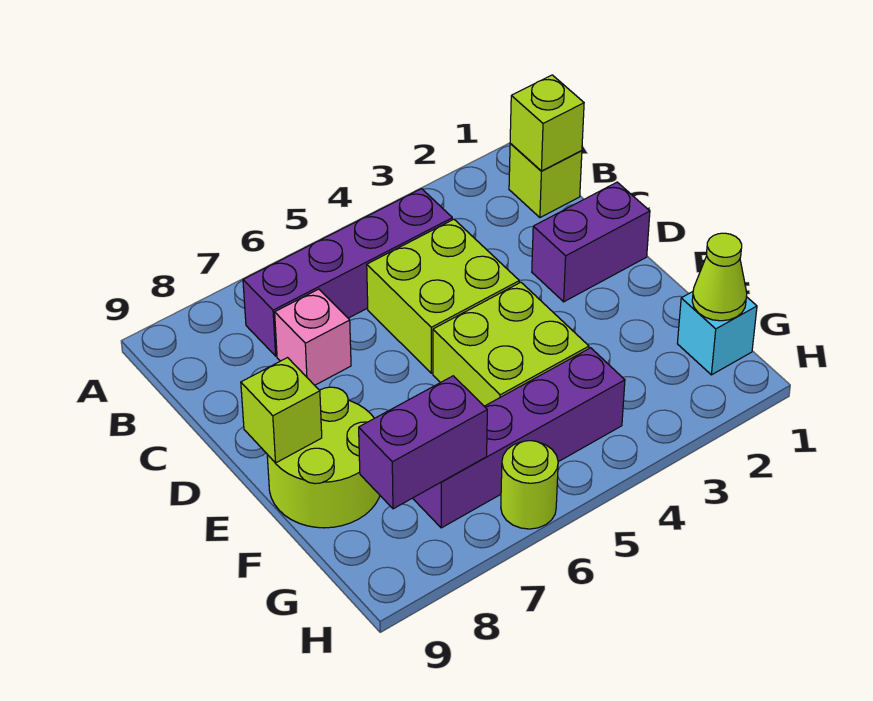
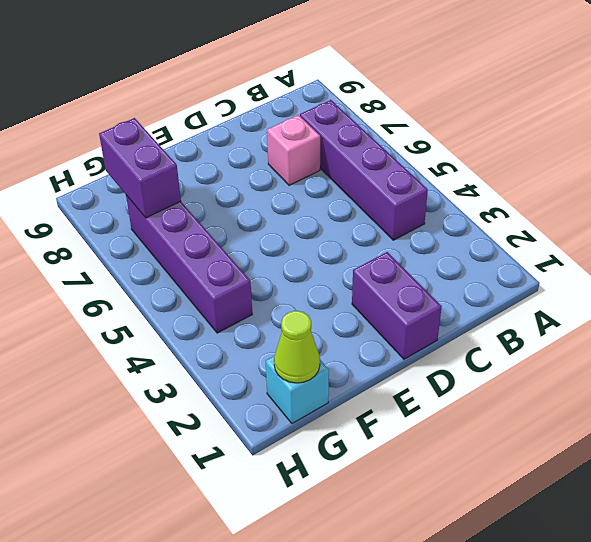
none -> lime brick B1 level 1
none -> lime brick C4:D5 level 1
none -> lime brick E4:F5 level 1

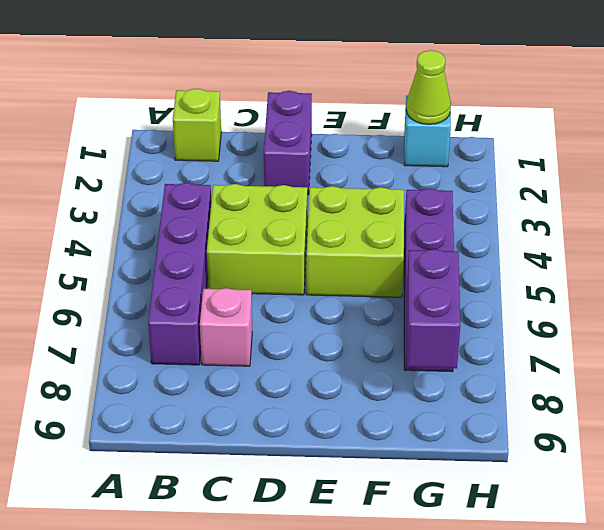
none -> lime round brick E8:F9 level 1
none -> lime round brick H6 level 1
none -> lime brick B1 level 2

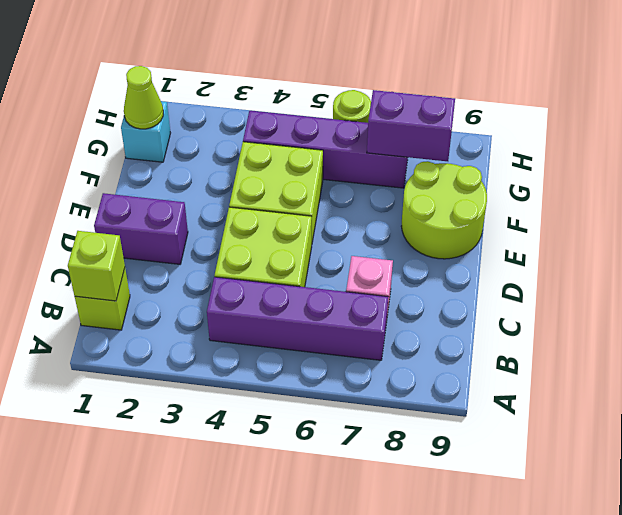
none -> lime brick E9 level 2

